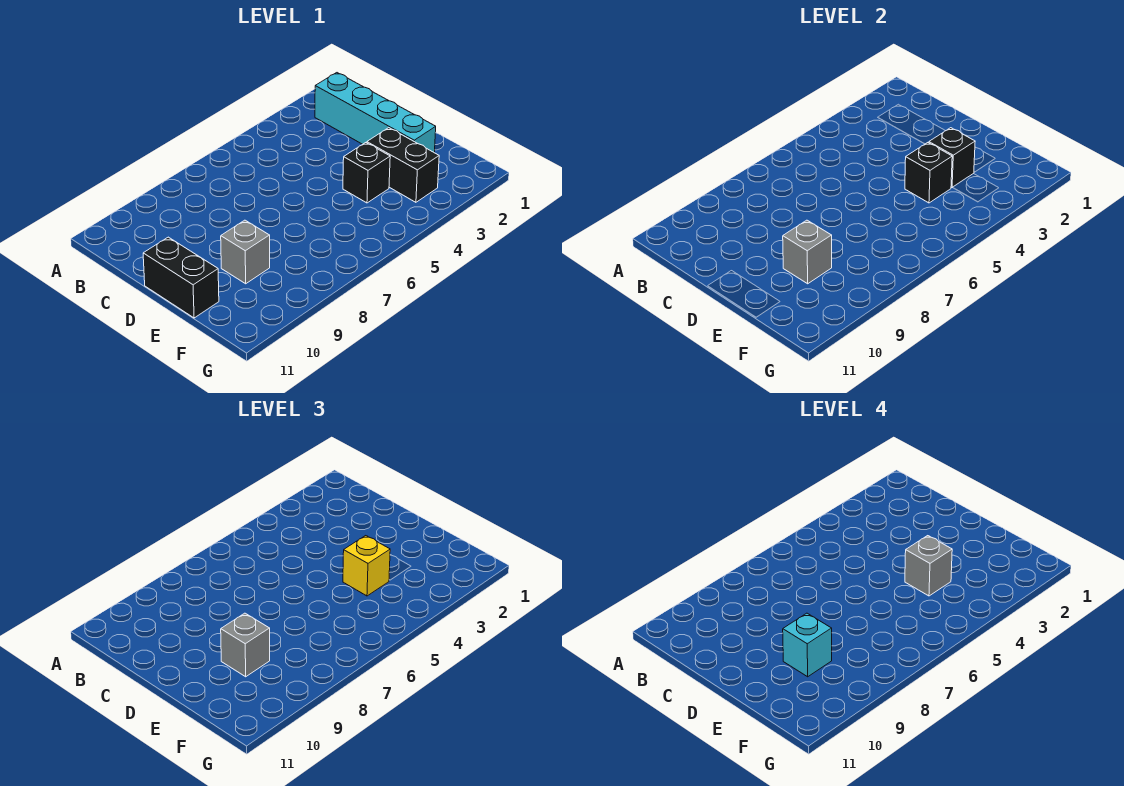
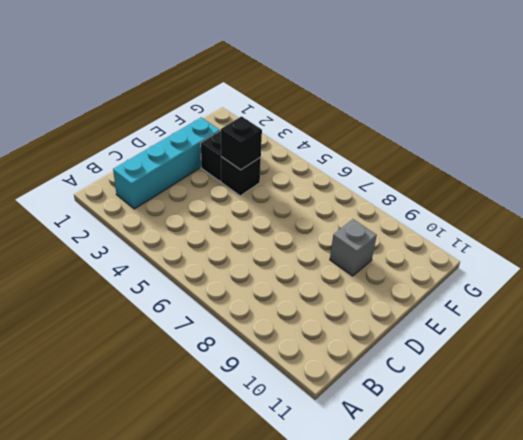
none -> black brick D11:E11 level 1
none -> black brick E3 level 2
none -> grey brick E9 level 2

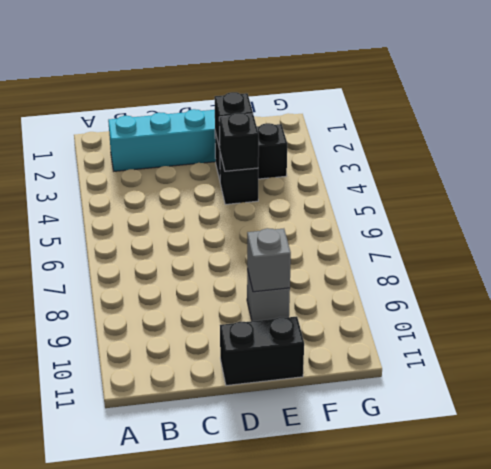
none -> yellow brick E4 level 3
none -> grey brick E9 level 3
none -> grey brick E4 level 4

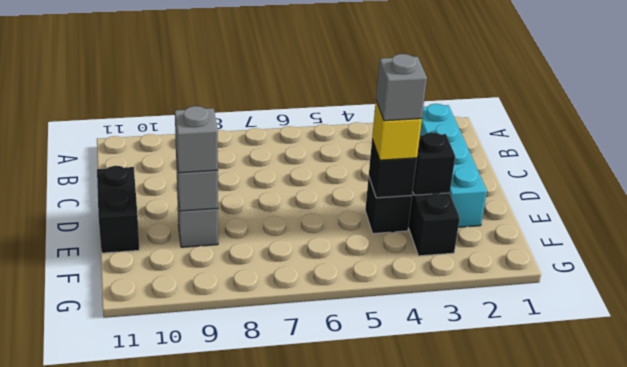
none -> cyan brick E9 level 4

